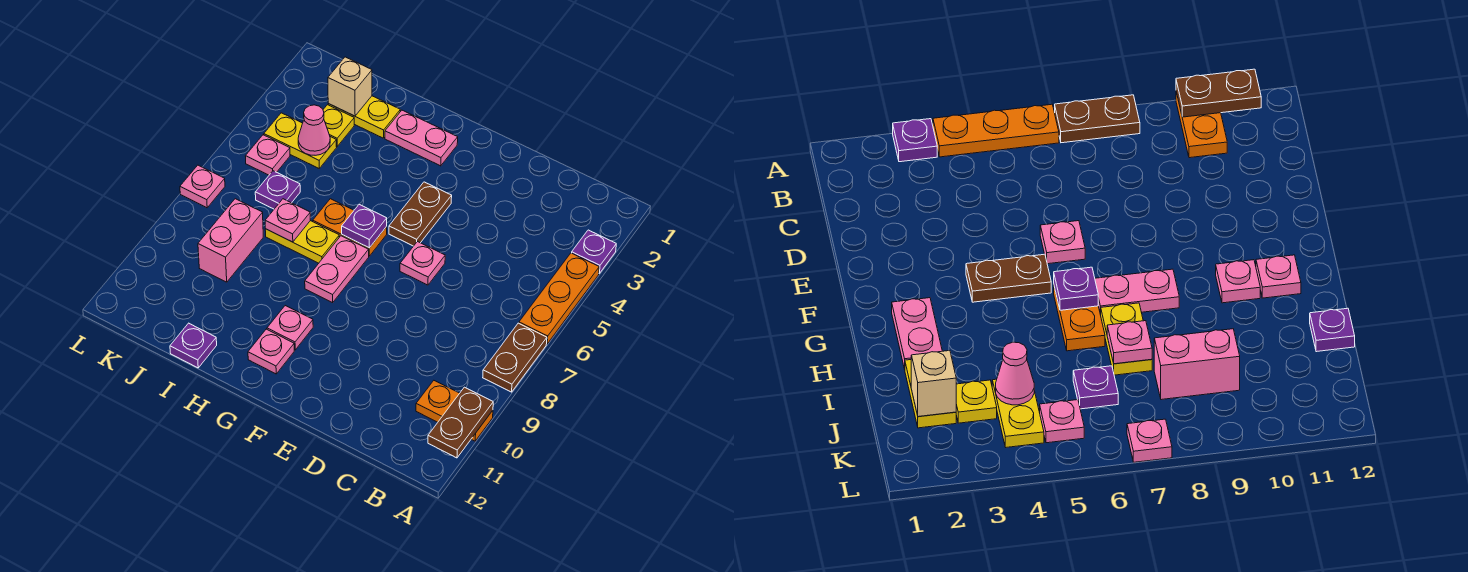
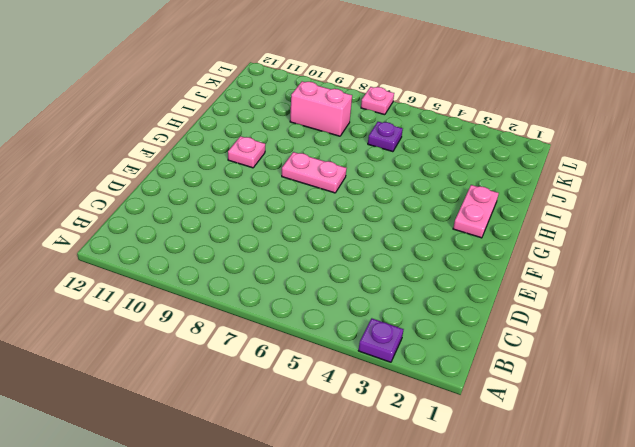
none -> orange plate A4:A6 level 1
none -> brown plate A7:A8 level 1
none -> orange plate A10:B10 level 1

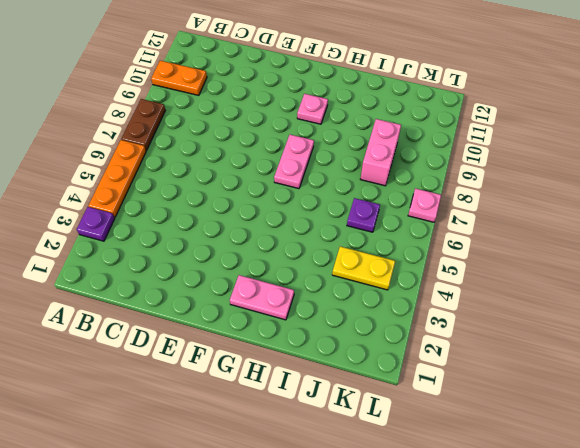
none -> pink plate E6 level 1
none -> brown plate F4:F5 level 1
none -> orange plate G6:H6 level 1

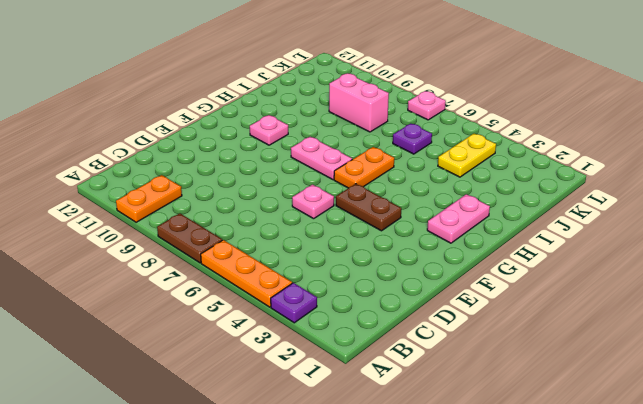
none -> pink plate G11 level 1
none -> yellow plate H7:I7 level 1
none -> yellow plate I2:J2 level 1

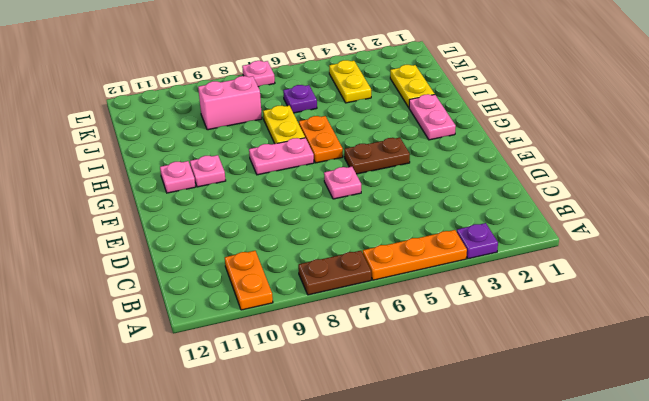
none -> purple plate I12 level 1
none -> yellow plate J3 level 1
none -> pink plate K5 level 1

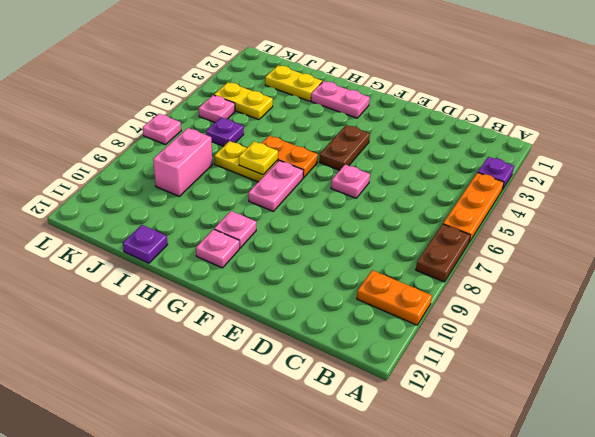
yellow plate H7 level 2 -> yellow plate J3 level 1
none -> brown plate A10:A11 level 2
none -> purple plate G6 level 2
none -> pink plate I7 level 2

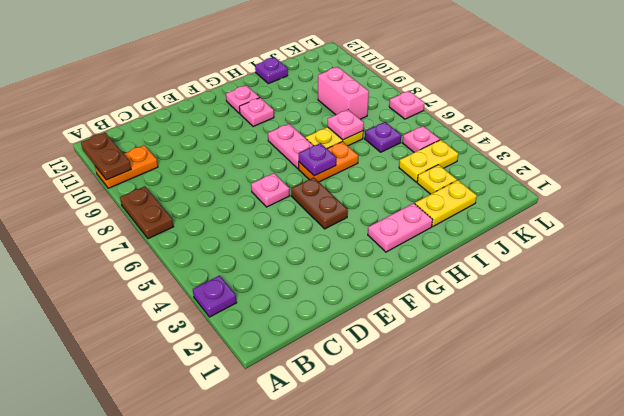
none -> orange plate A4:A6 level 1
none -> tan brick J2 level 2
none -> pink cone J4 level 2

